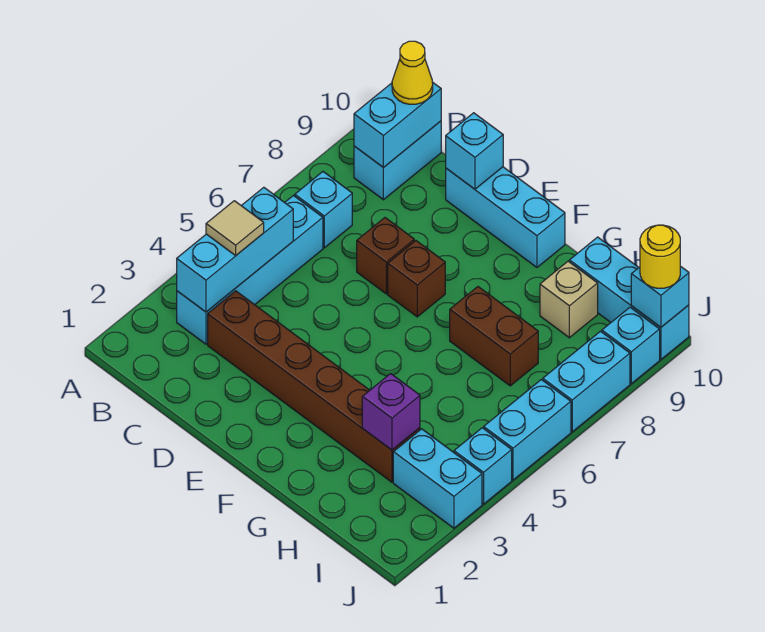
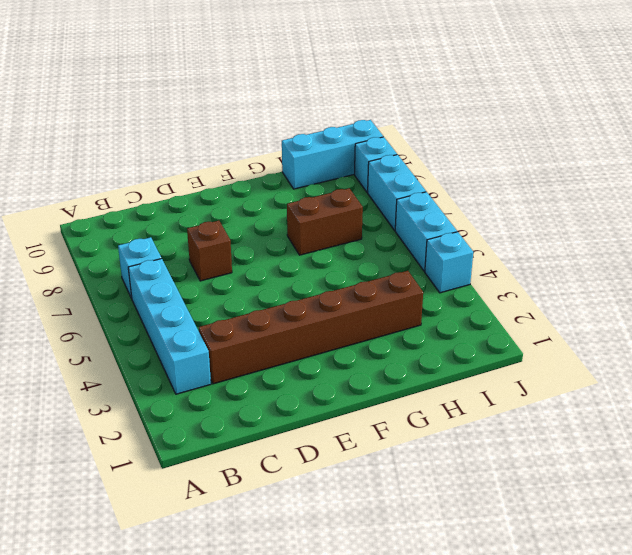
none -> cyan brick B9:B10 level 1
none -> cyan brick D10:F10 level 1
none -> brown brick E7 level 1

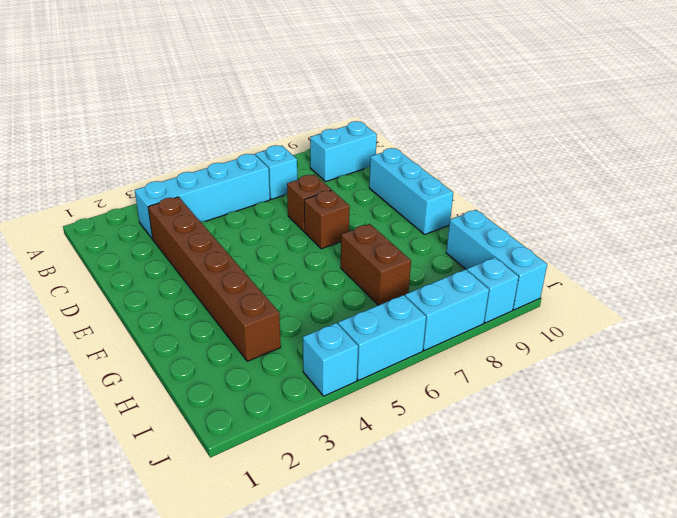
none -> tan brick H9 level 1
none -> cyan brick I3:J3 level 1
none -> cyan brick B3:B5 level 2

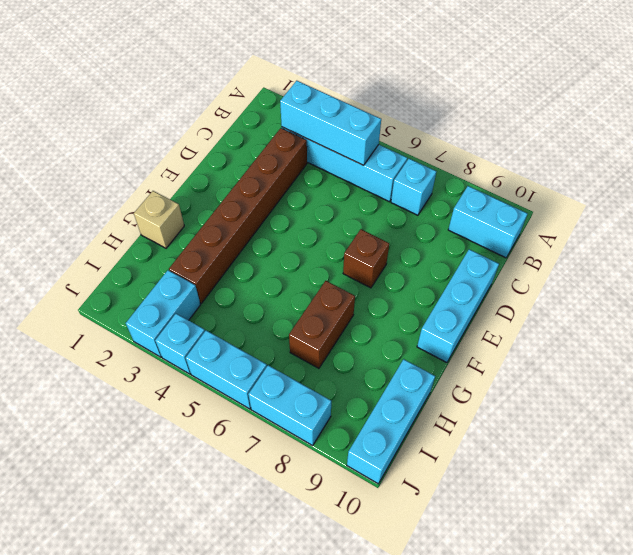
tan brick G1 level 1 -> tan brick H9 level 1
none -> brown brick D7 level 1
none -> cyan brick J9 level 1
none -> cyan brick B9:B10 level 2

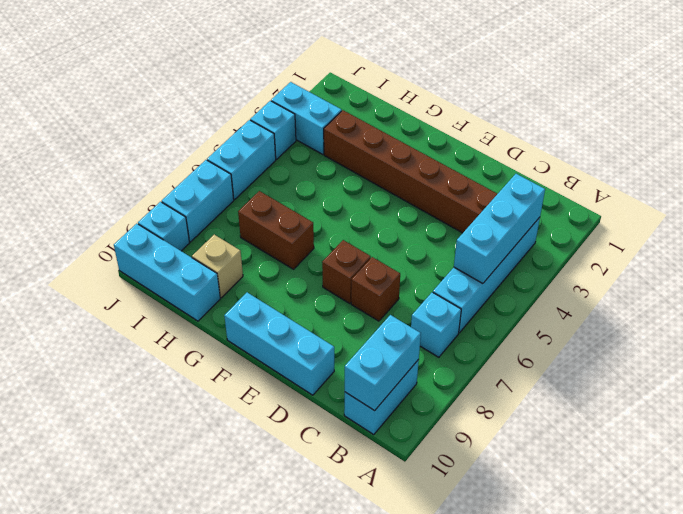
none -> cyan brick D10 level 2
none -> purple brick H3 level 2
none -> cyan brick J10 level 2

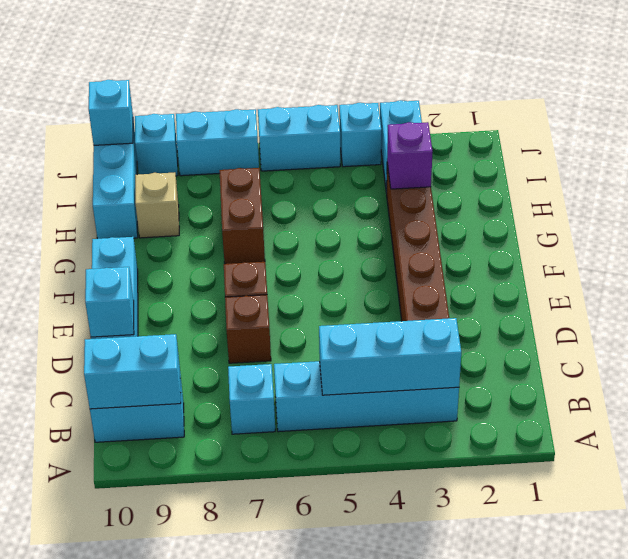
none -> tan tile B4 level 3
none -> yellow cone B10 level 3
none -> yellow round brick J10 level 3

